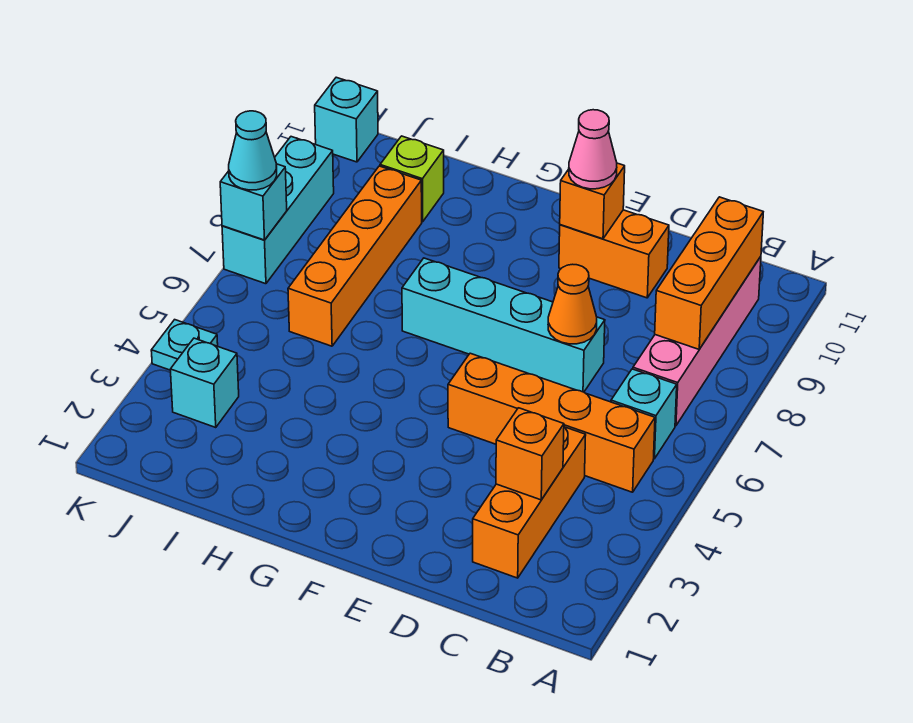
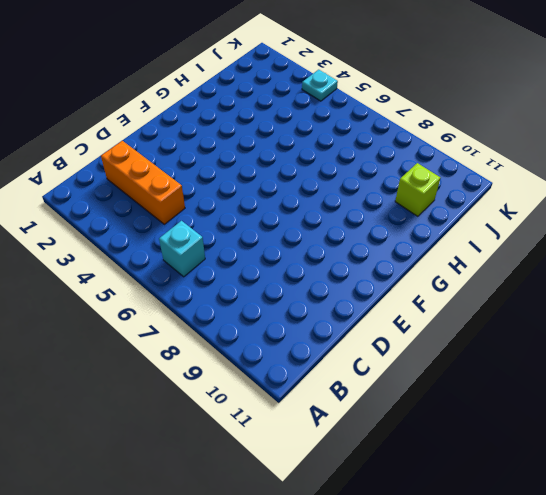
none -> orange brick B5:E5 level 1
none -> pink brick B7:B10 level 1
none -> cyan brick D7:G7 level 1

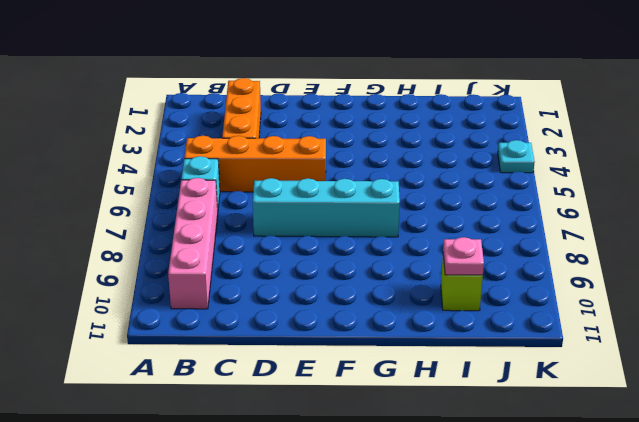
pink plate I10 level 2 -> none
none -> orange brick D10:E10 level 1
none -> orange brick I6:I9 level 1
none -> cyan brick J3 level 1

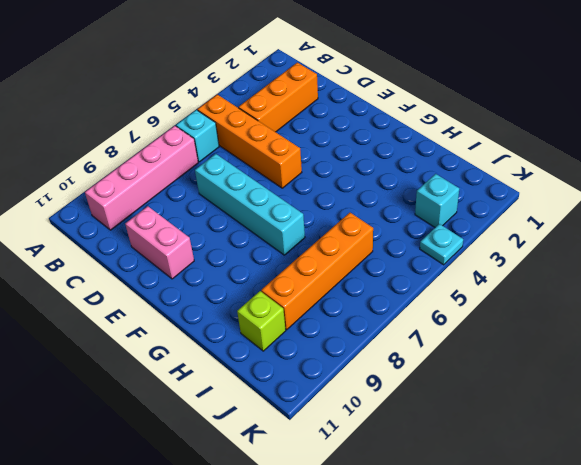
pink brick D10:E10 level 1 -> orange brick D10:E10 level 1
none -> cyan brick K7:K9 level 1
none -> cyan brick K11 level 1
none -> orange brick B8:B10 level 2

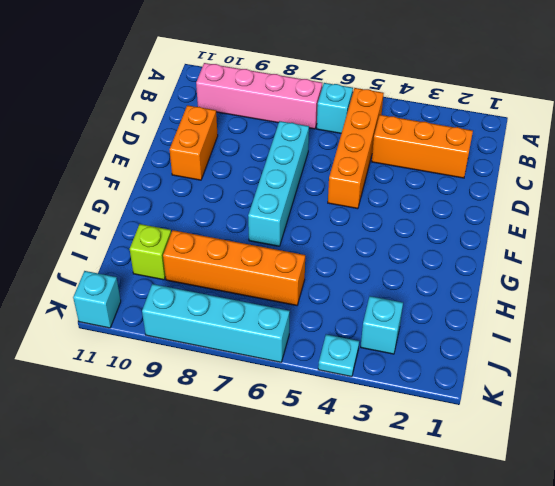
cyan brick K6:K9 level 1 -> cyan brick K7:K9 level 1
none -> orange brick B8:B10 level 2
none -> orange brick C3 level 2
none -> orange cone D7 level 2

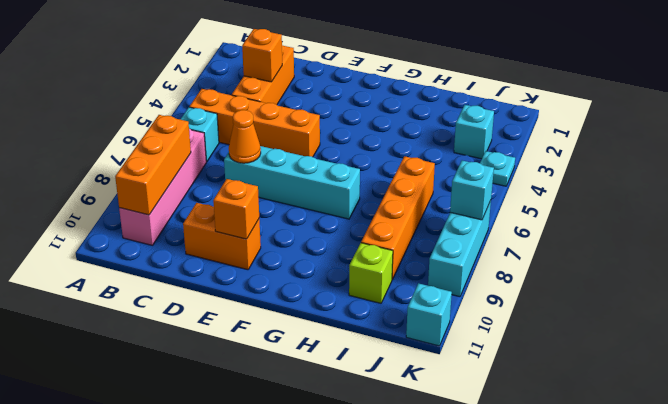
none -> pink cone E10 level 3
none -> cyan cone K7 level 3

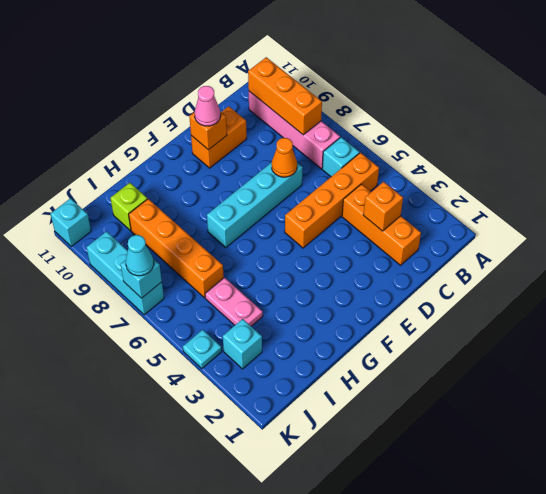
pink plate I4:I5 level 1 -> none

